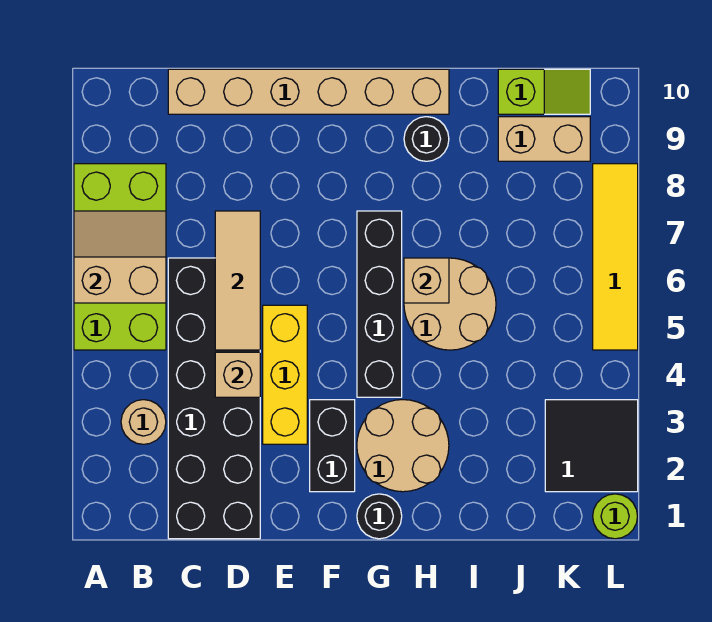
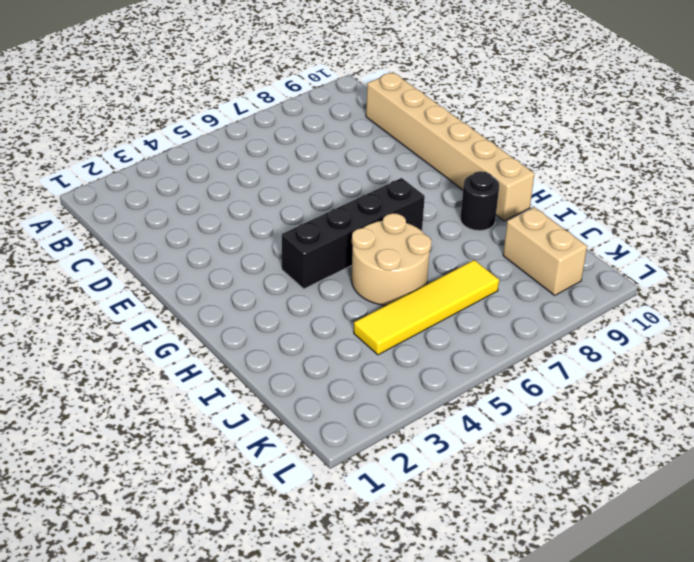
yellow tile J4:J7 level 1 -> yellow tile L5:L8 level 1
none -> lime brick A5:B8 level 1
none -> tan round brick B3 level 1
none -> black brick C1:D6 level 1

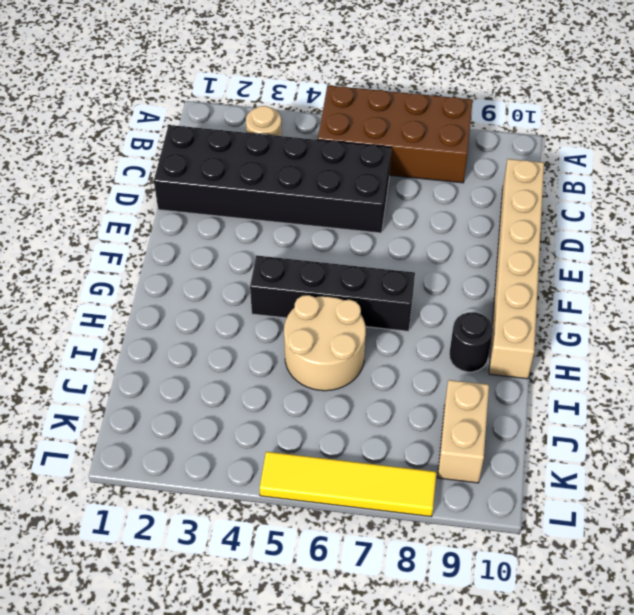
brown brick A5:B8 level 1 -> lime brick A5:B8 level 1
none -> yellow brick E3:E5 level 1
none -> black brick F2:F3 level 1
none -> black round brick G1 level 1

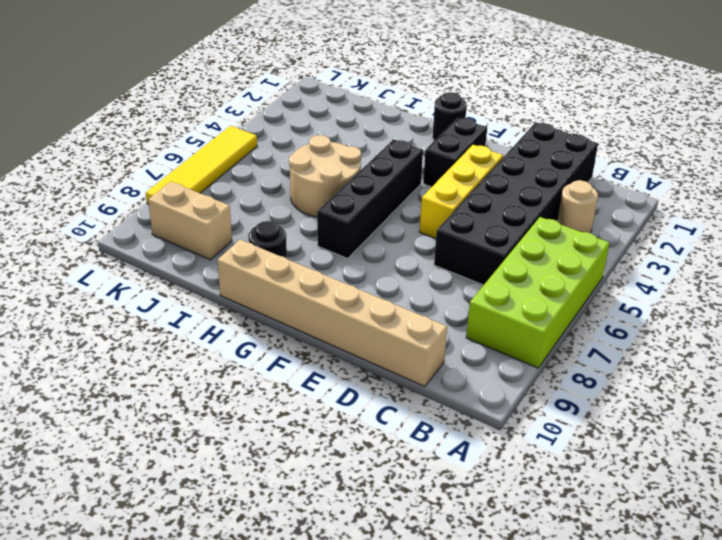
none -> tan round brick G2:H3 level 1
none -> lime slope J10:K10 level 1 top J
none -> black tile K2:L3 level 1

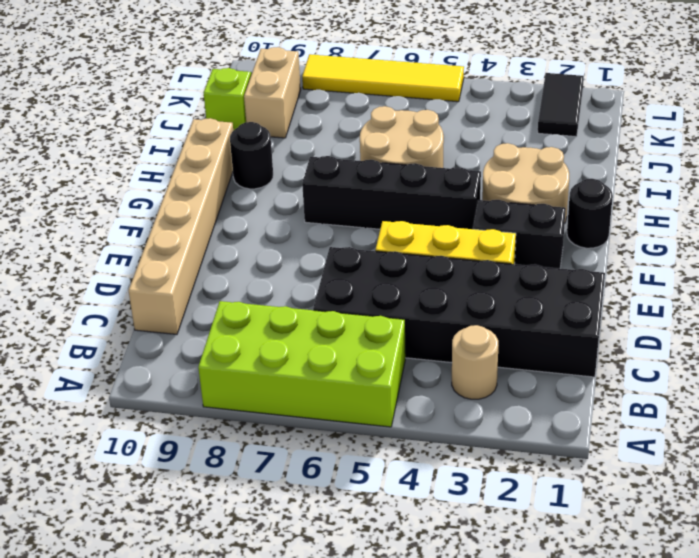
black tile K2:L2 level 1 -> black tile K2:L3 level 1
none -> lime round brick L1 level 1
none -> tan slope A6:B7 level 2 top 6
none -> tan brick D4 level 2

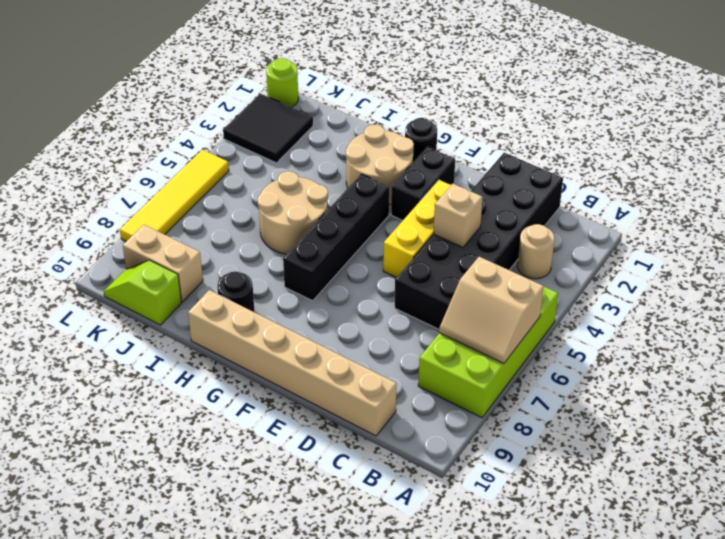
none -> tan tile D5:D7 level 2
none -> tan brick H6 level 2

